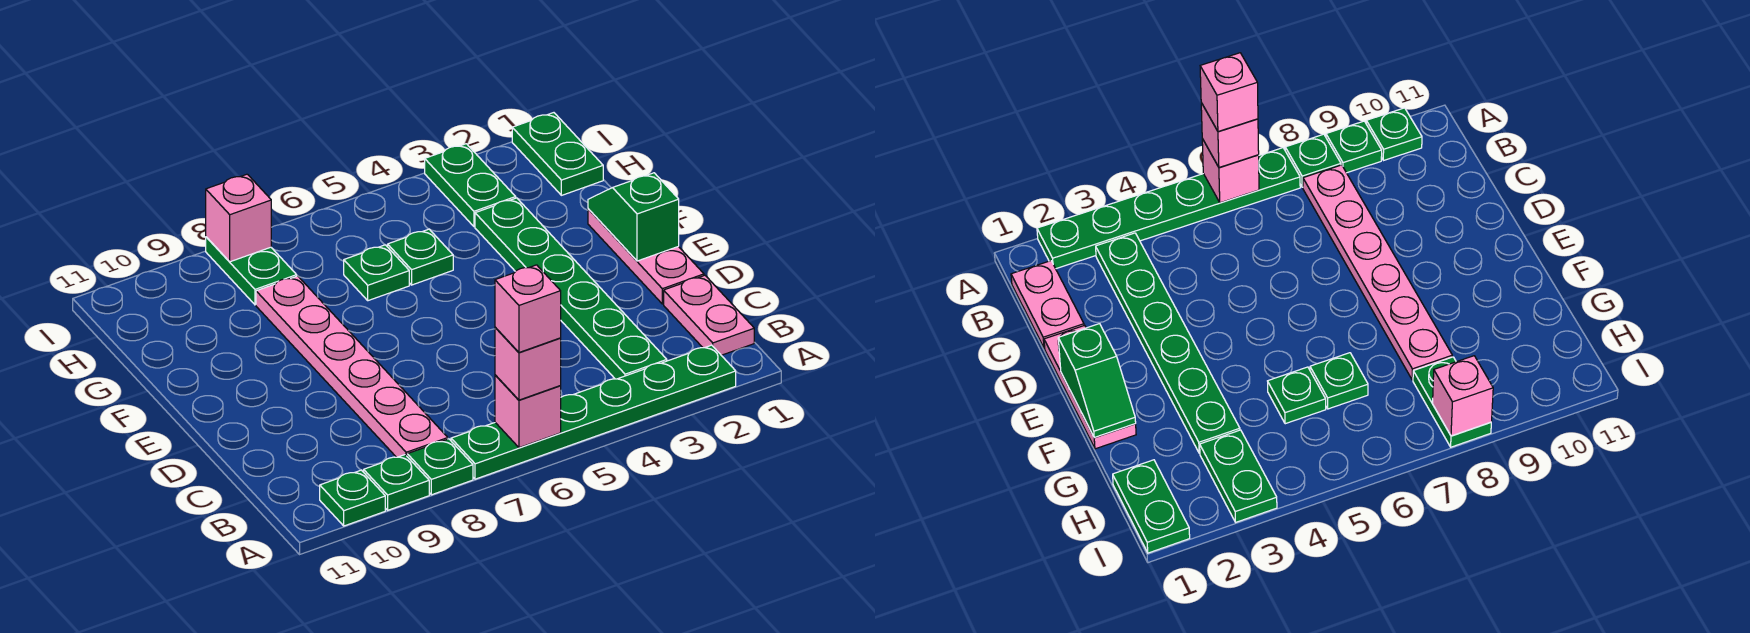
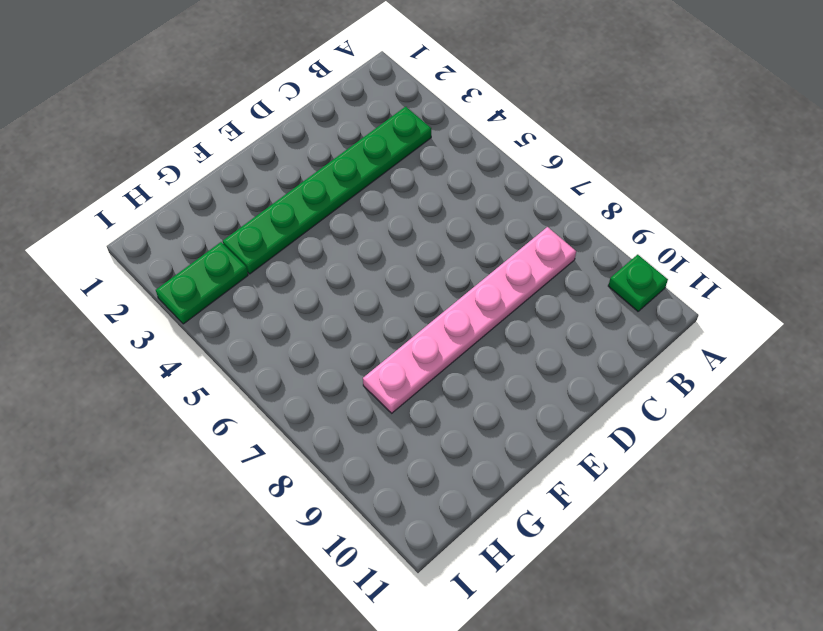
none -> green plate A2:A7 level 1
none -> green plate A8 level 1
none -> green plate A9 level 1

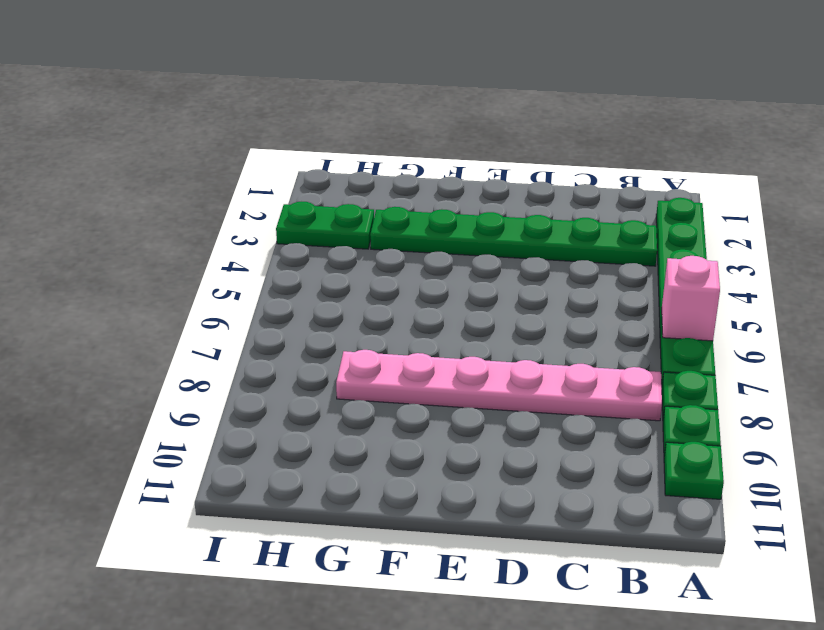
none -> pink plate B1:C1 level 1
none -> pink plate D1:F1 level 1
none -> green plate G5 level 1

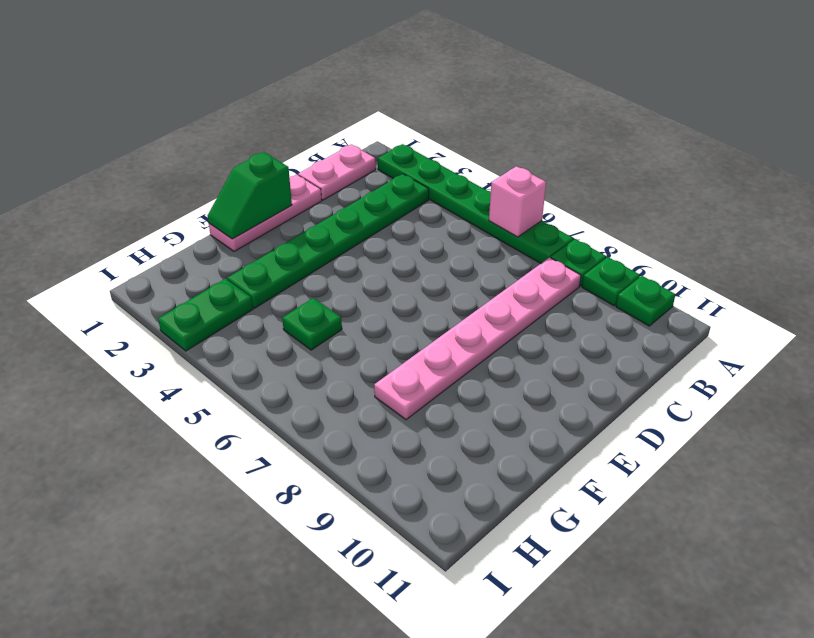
none -> green plate G6 level 1
none -> green plate H1:I1 level 1
none -> green plate H8:I8 level 1

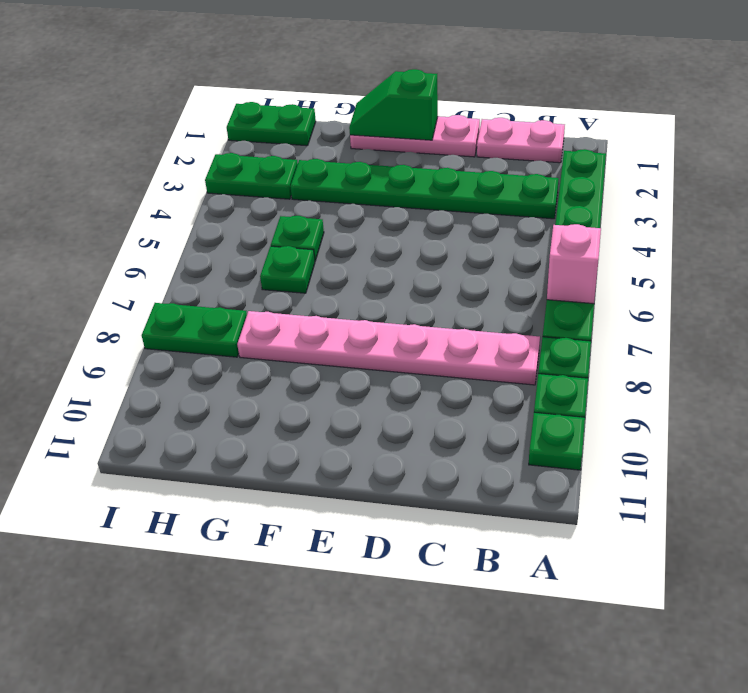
none -> pink brick I8 level 2
none -> pink brick A6 level 3
none -> pink brick A6 level 4

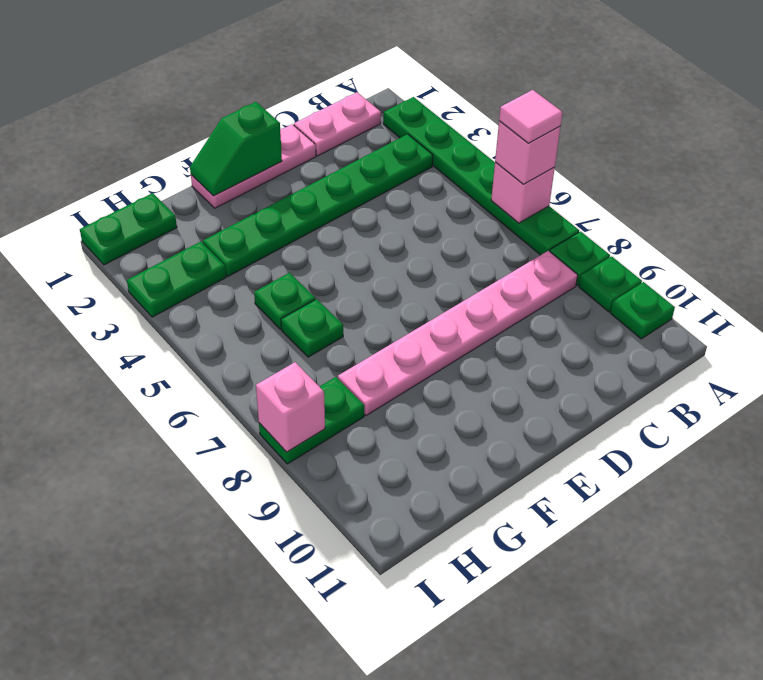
pink tile A6 level 4 -> pink brick A6 level 4

